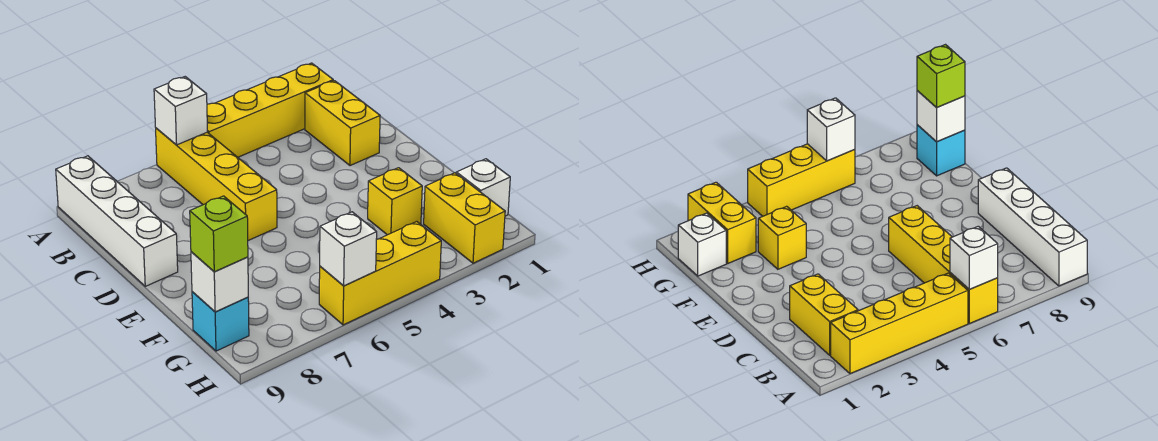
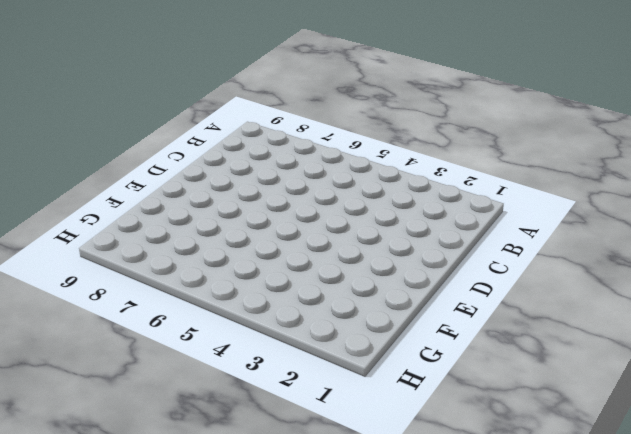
none -> yellow brick A2:A5 level 1
none -> yellow brick A6:D6 level 1
none -> white brick A9:D9 level 1

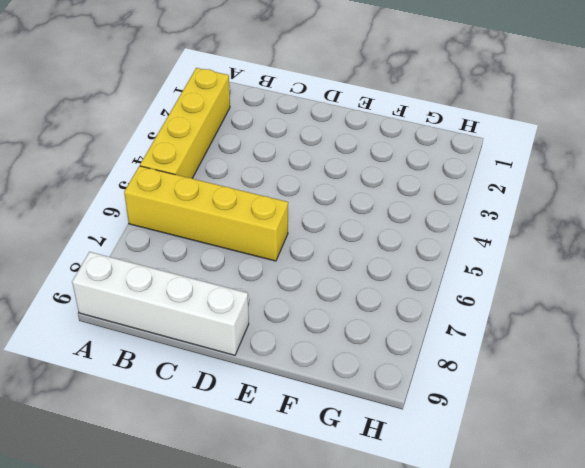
none -> yellow brick B2:C2 level 1
none -> yellow brick F3 level 1
none -> white brick G1 level 1

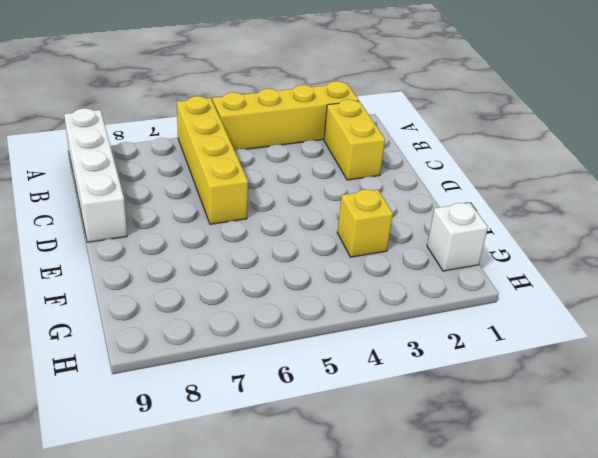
none -> yellow brick G2:H2 level 1
none -> cyan brick G9 level 1
none -> yellow brick H4:H6 level 1

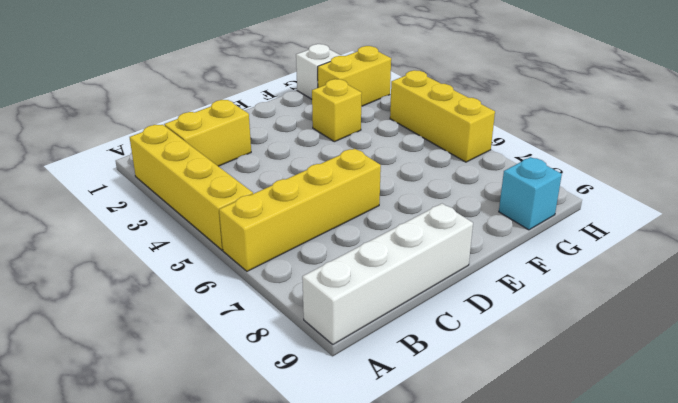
none -> white brick A6 level 2
none -> white brick G9 level 2
none -> white brick H6 level 2

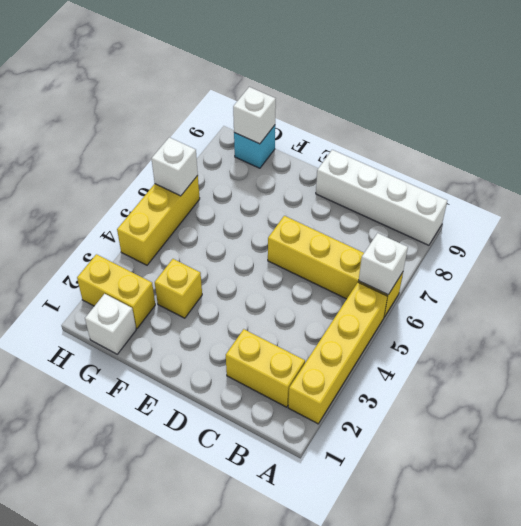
none -> lime brick G9 level 3

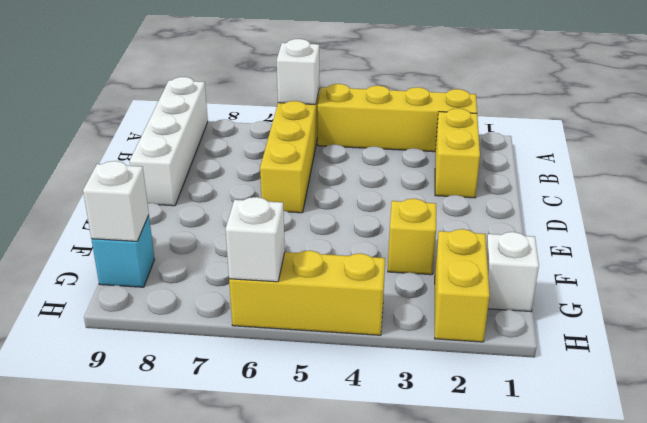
none -> lime brick G9 level 3

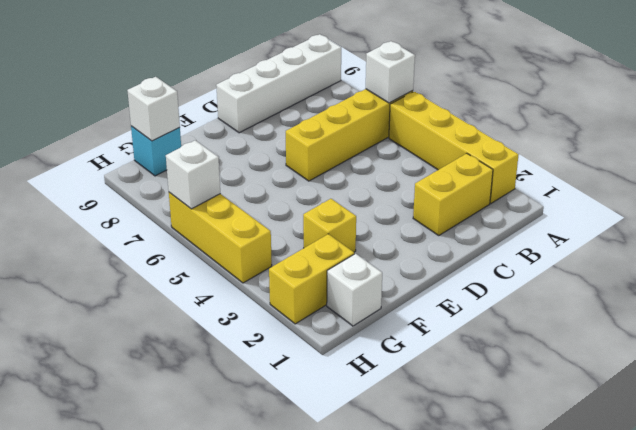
none -> lime brick G9 level 3

